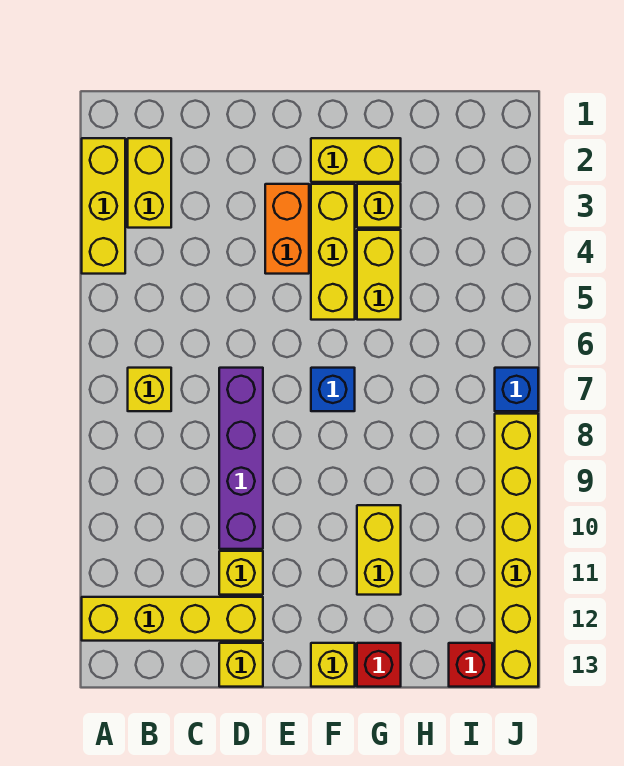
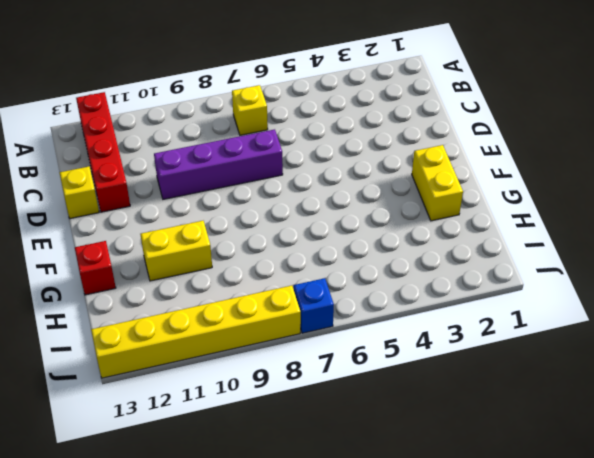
red brick A12:D12 level 1 -> yellow brick A12:D12 level 1
none -> yellow brick A2:A4 level 1
none -> yellow brick B2:B3 level 1
none -> yellow brick D11 level 1

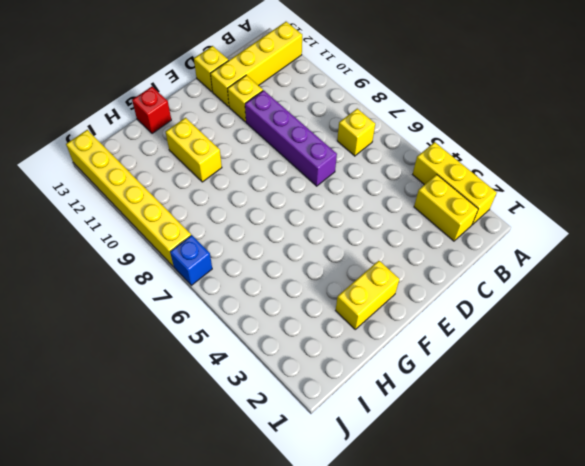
none -> orange brick E3:E4 level 1
none -> yellow brick F3:F5 level 1
none -> blue brick F7 level 1

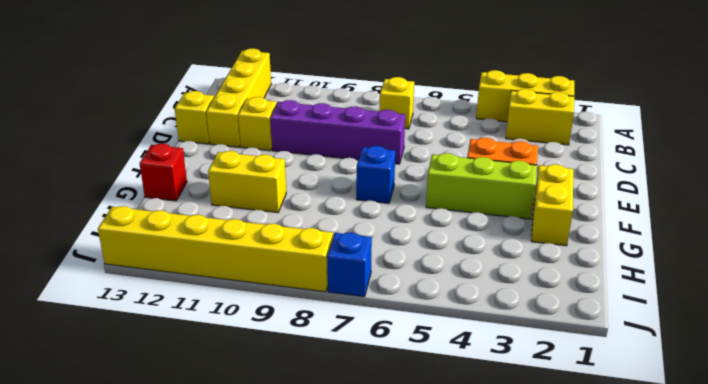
lime brick F3:F5 level 1 -> yellow brick F3:F5 level 1
none -> yellow brick F13 level 1
none -> yellow brick G3 level 1
none -> yellow brick G4:G5 level 1

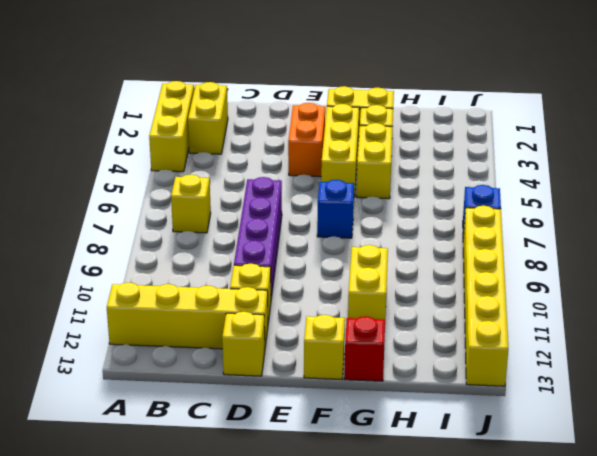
none -> red brick I13 level 1

